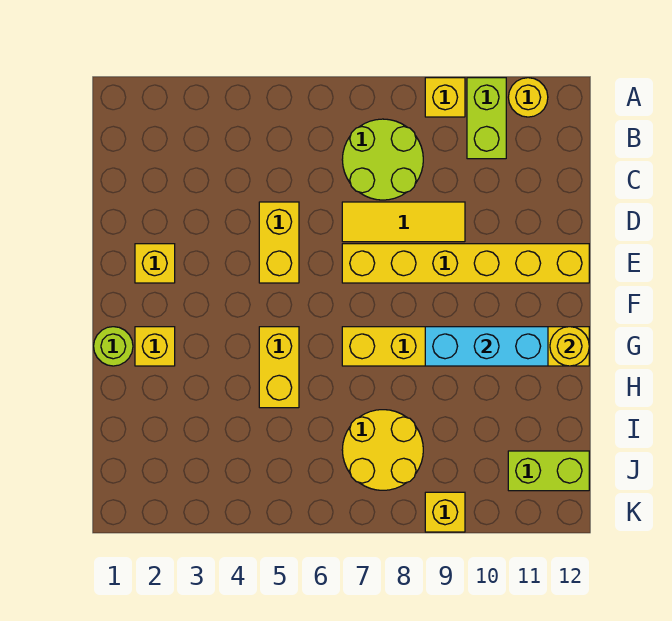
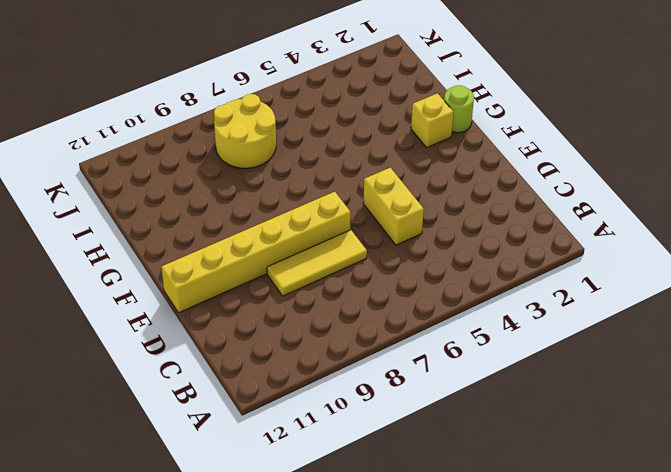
none -> yellow brick A9 level 1
none -> lime brick A10:B10 level 1
none -> yellow round brick A11 level 1

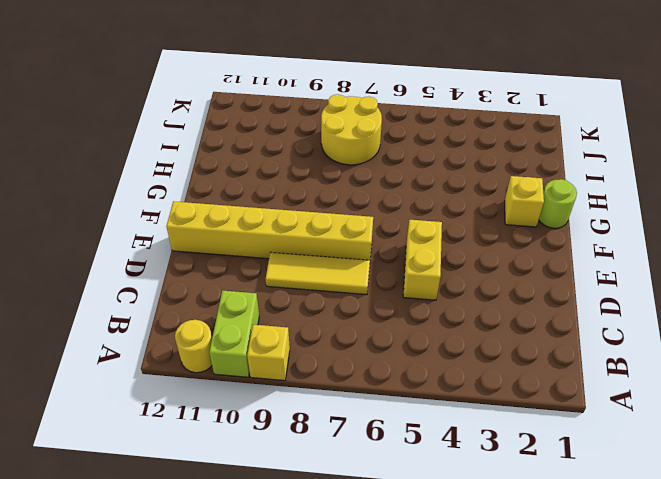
none -> lime round brick B7:C8 level 1
none -> yellow brick E2 level 1
none -> yellow brick G5:H5 level 1

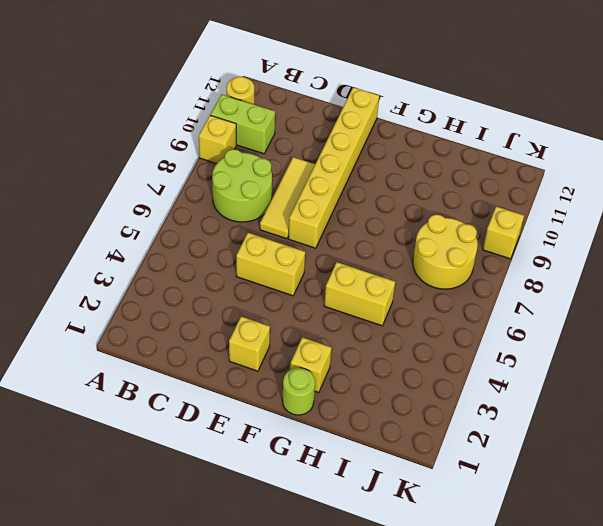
none -> yellow brick G7:G12 level 1
none -> lime brick J11:J12 level 1
none -> cyan brick G9:G11 level 2

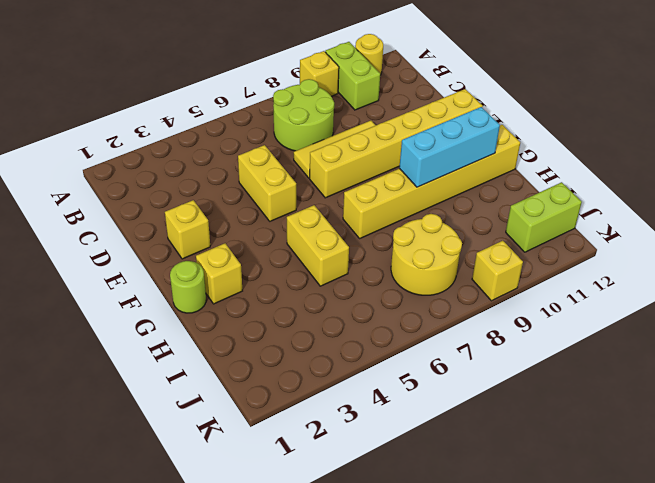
none -> yellow round brick G12 level 2

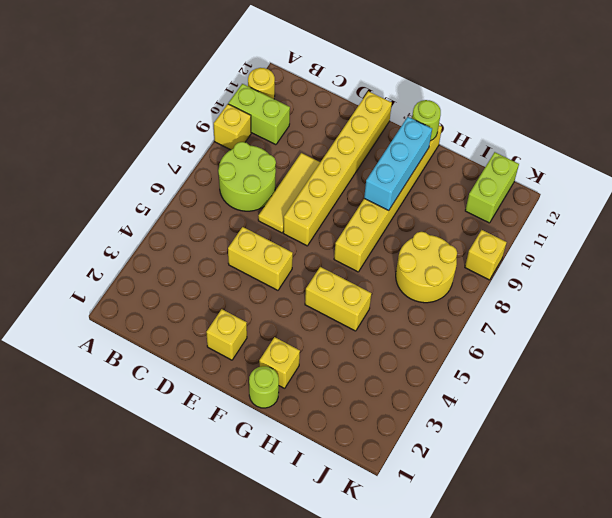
lime round brick G12 level 2 -> yellow round brick G12 level 2

